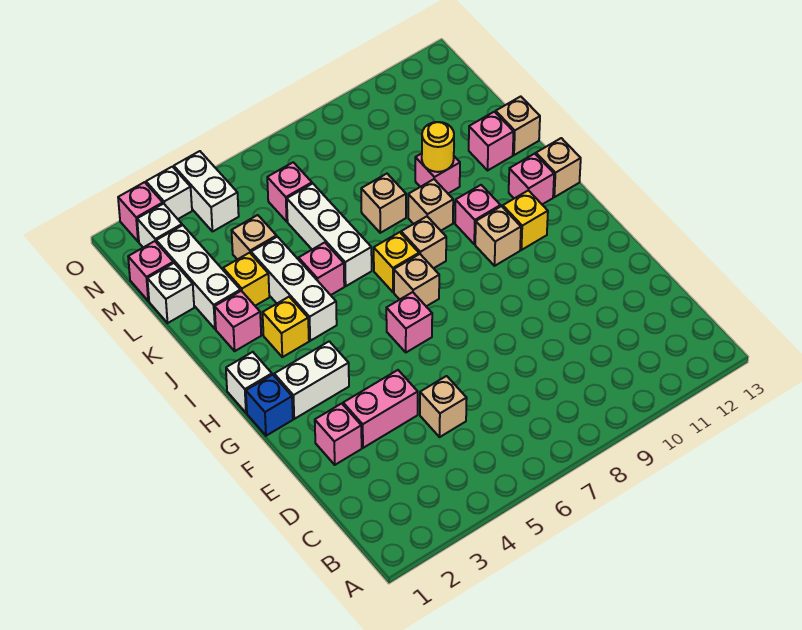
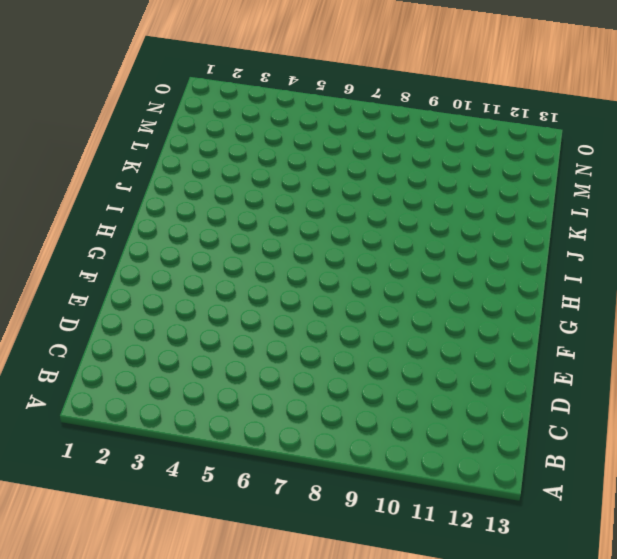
none -> tan brick D5 level 1
none -> pink brick E2 level 1
none -> pink brick E3:E4 level 1
none -> blue brick G1 level 1

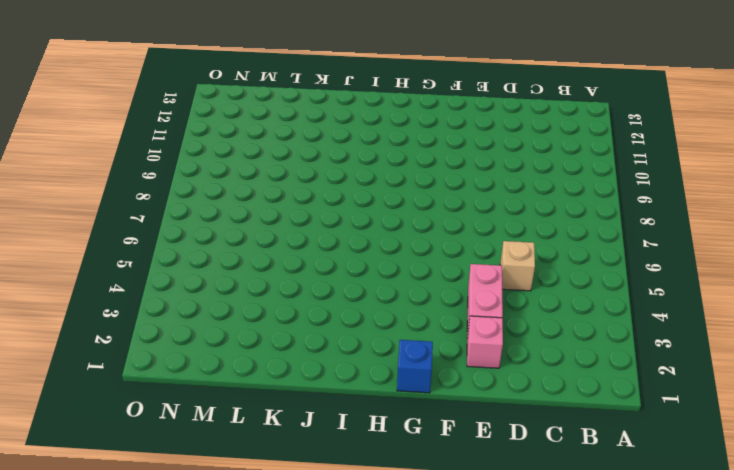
none -> white brick G2:G3 level 1
none -> pink brick G6 level 1
none -> white brick H1 level 1
none -> tan brick H7 level 1

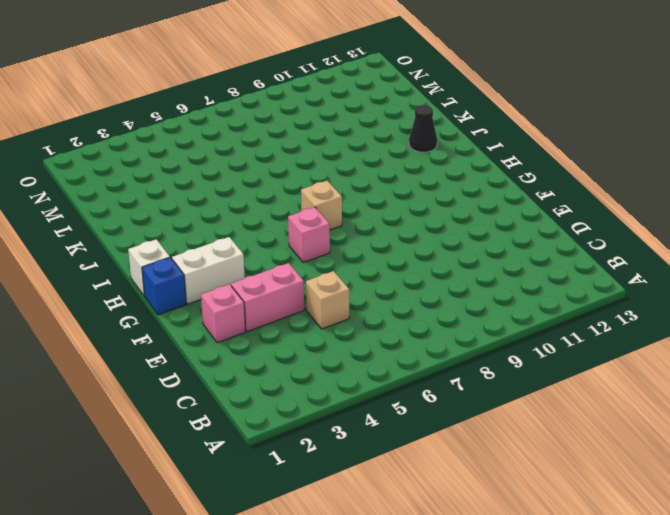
black cone J12 level 1 -> none
none -> tan brick H10 level 1
none -> yellow brick H11 level 1
none -> yellow brick I3 level 1
none -> white brick I4:K4 level 1

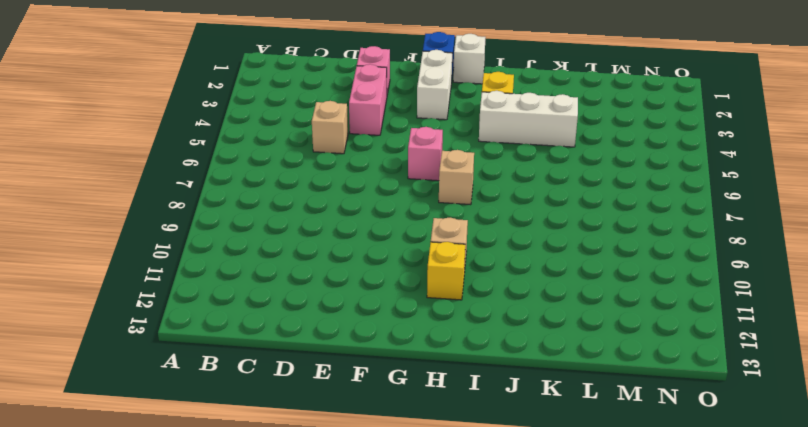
none -> yellow brick I7 level 1
none -> tan brick I8 level 1
none -> pink brick I10 level 1
none -> pink brick I12 level 1

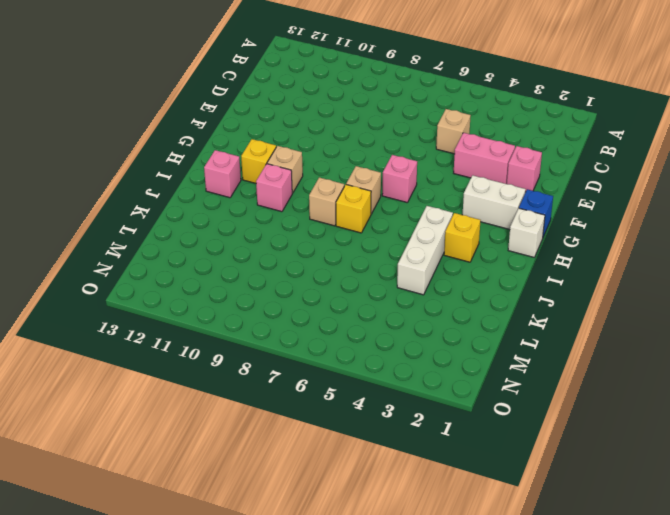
none -> tan brick I13 level 1
none -> pink brick J2 level 1
none -> pink brick J5 level 1
none -> white brick J6:L6 level 1

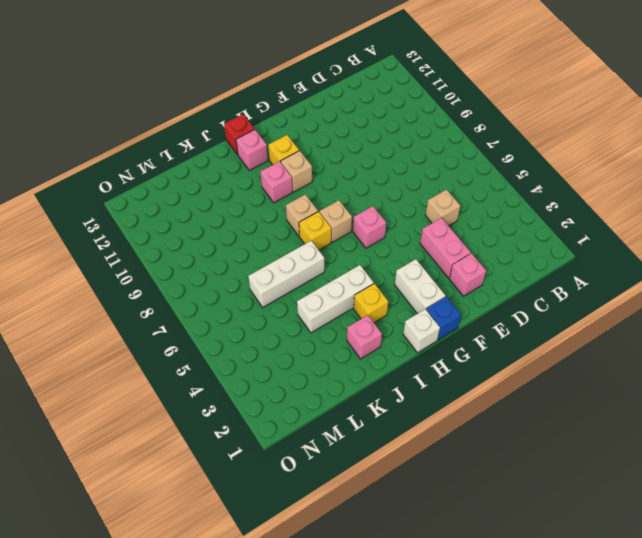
red brick I13 level 1 -> tan brick I13 level 1
none -> pink brick J5 level 1
none -> tan brick J9 level 1
none -> white brick K2:M2 level 1
none -> yellow brick K3 level 1

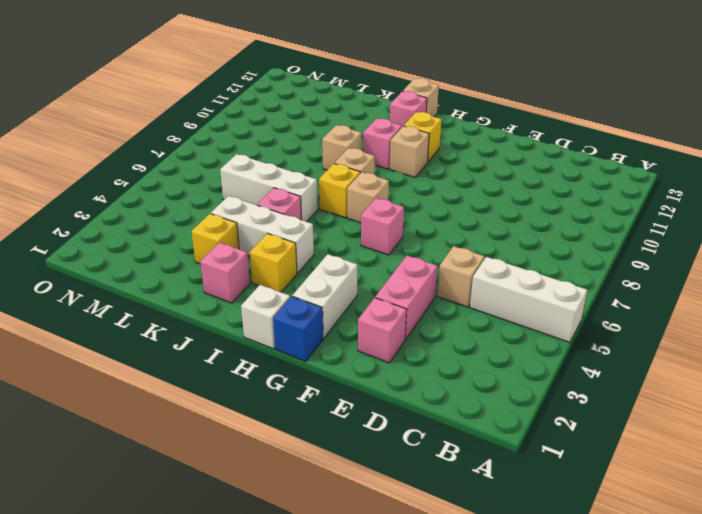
white brick A5:C5 level 1 -> white brick K2:M2 level 1
none -> tan brick K8 level 1
none -> pink brick K10 level 1
none -> pink brick K12 level 1
none -> tan brick K13 level 1

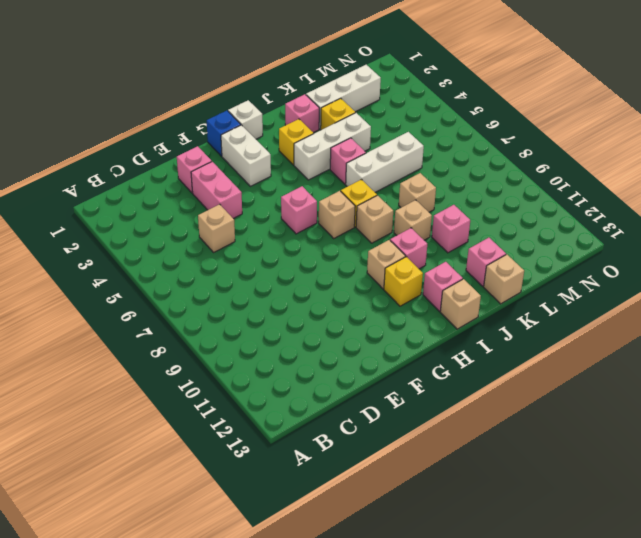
none -> white brick L1 level 1
none -> tan brick L4 level 1
none -> pink brick M1 level 1
none -> pink brick M6 level 1

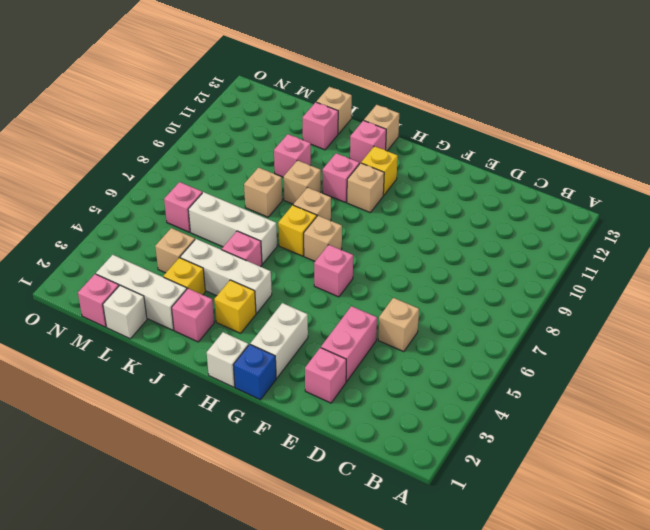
none -> white brick N2 level 1
none -> white brick N4:O4 level 1
none -> pink brick O2 level 1
none -> white brick O3 level 1

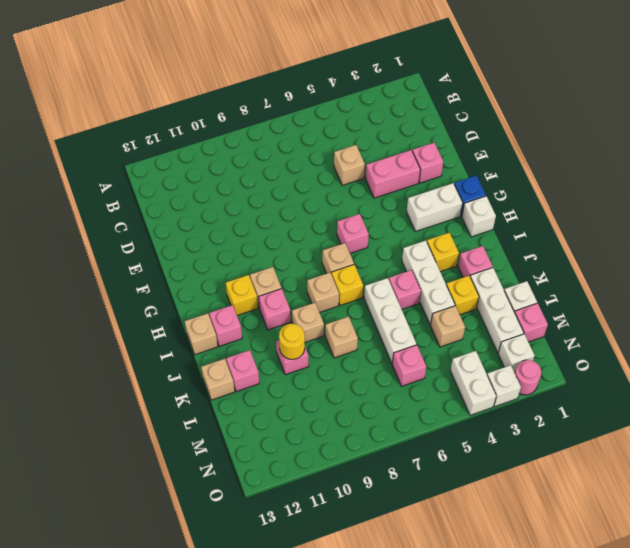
pink round brick O2 level 1 -> pink brick O2 level 1

